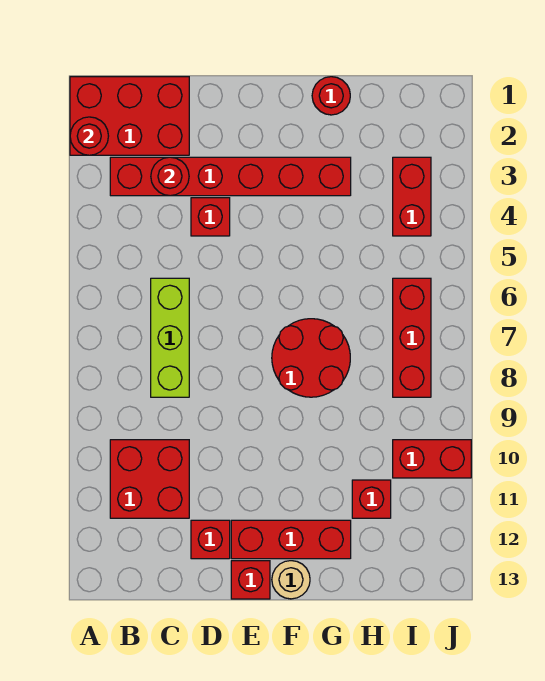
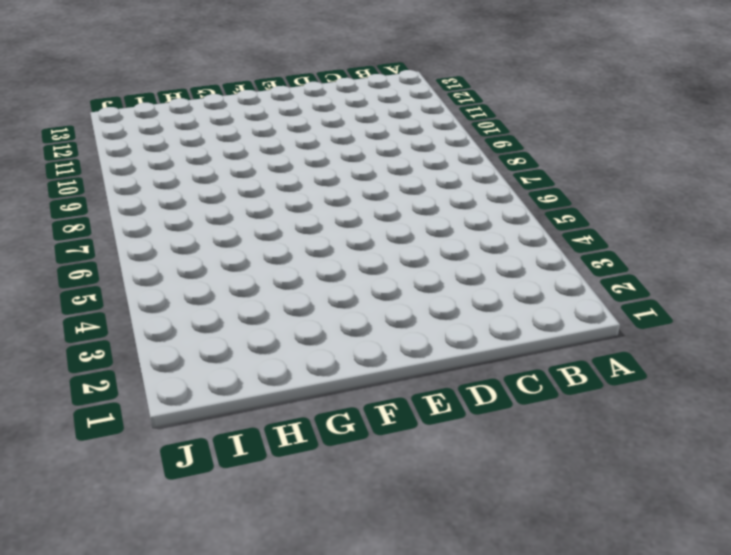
none -> red brick A1:C2 level 1
none -> red brick B3:G3 level 1
none -> red brick B10:C11 level 1

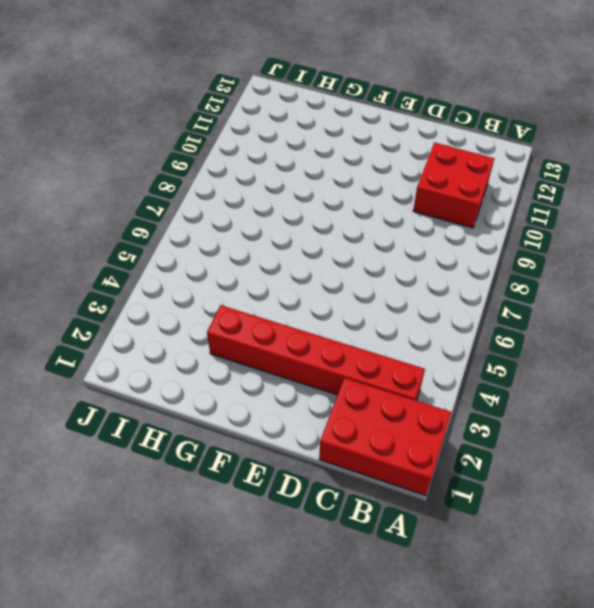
none -> lime brick C6:C8 level 1
none -> red brick D4 level 1
none -> red brick D12 level 1

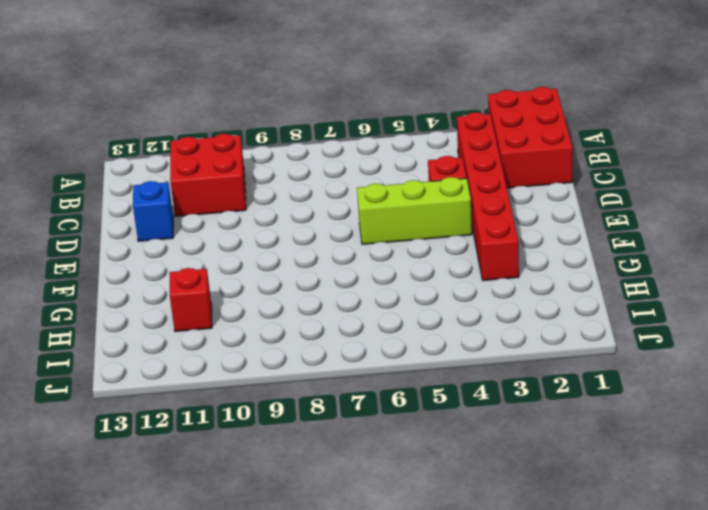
blue brick D12 level 1 -> red brick D12 level 1
lime brick E4:E6 level 1 -> lime brick C6:C8 level 1
none -> red brick E12:G12 level 1
none -> red brick E13 level 1
none -> red round brick F7:G8 level 1

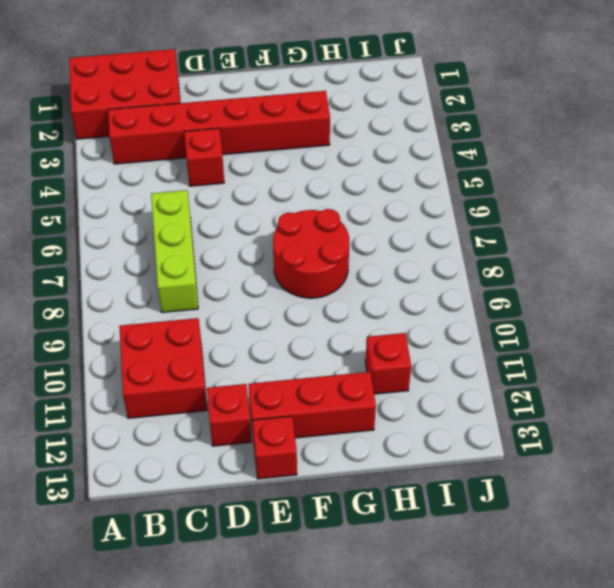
none -> tan round brick F13 level 1
none -> red round brick G1 level 1
none -> red brick I3:I4 level 1

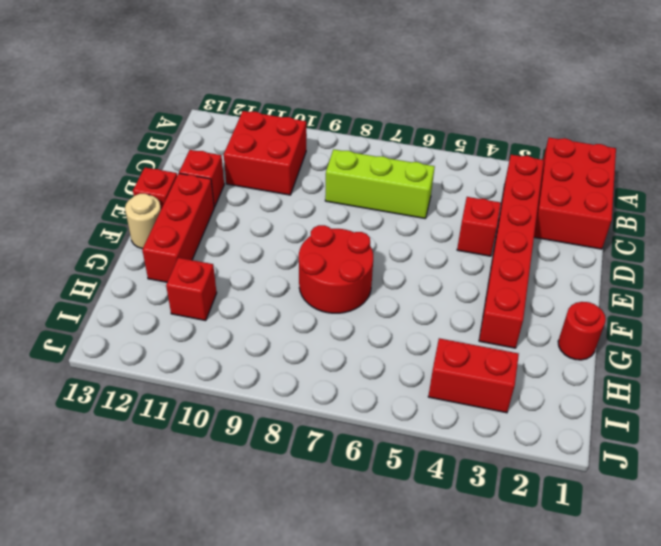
none -> red brick I6:I8 level 1
none -> red brick I10:J10 level 1
none -> red round brick A2 level 2

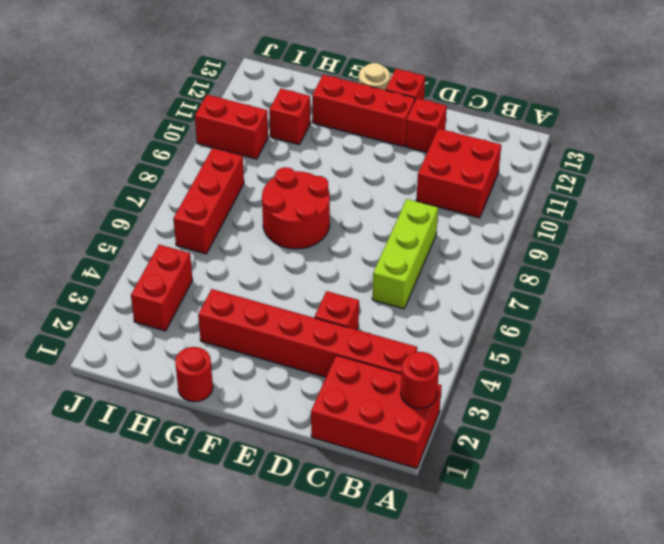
none -> red round brick C3 level 2

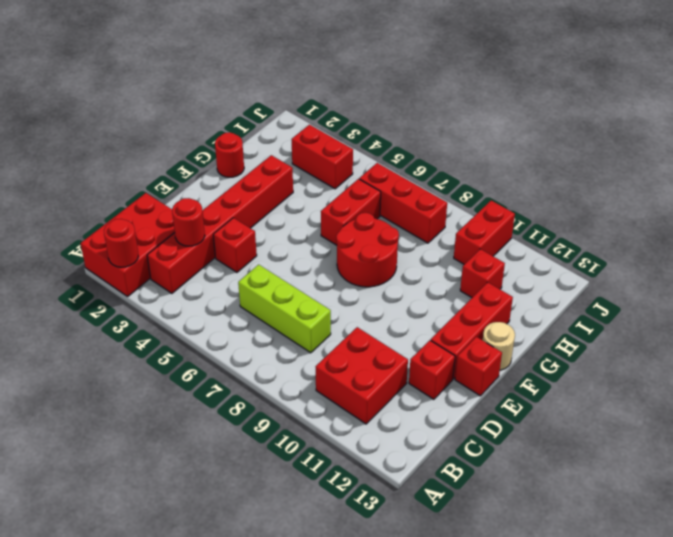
red brick G6:H6 level 1 -> none

